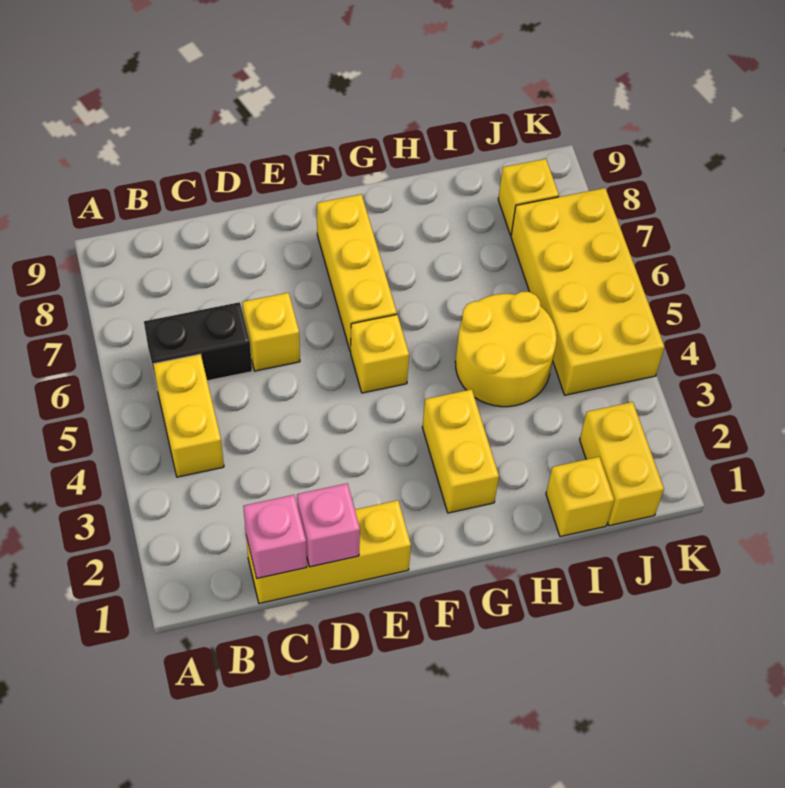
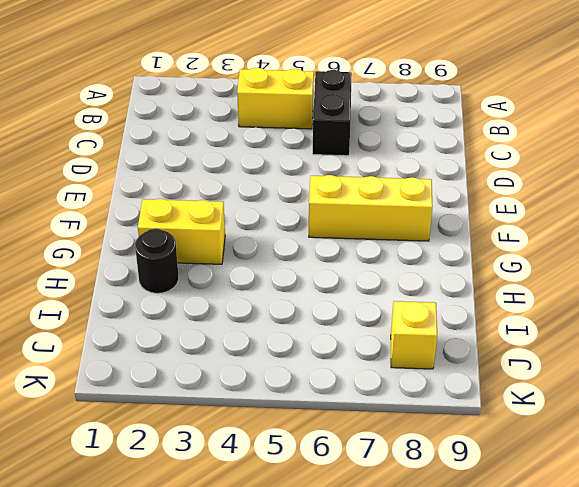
black round brick H2 level 1 -> none
none -> yellow brick C1:E1 level 1
none -> yellow brick D6 level 1
none -> yellow brick F5 level 1

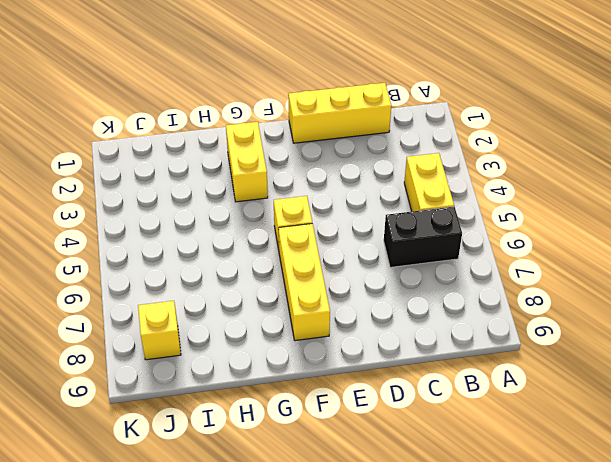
none -> yellow brick D6 level 1
none -> yellow round brick H4:I5 level 1
none -> yellow brick I1 level 1

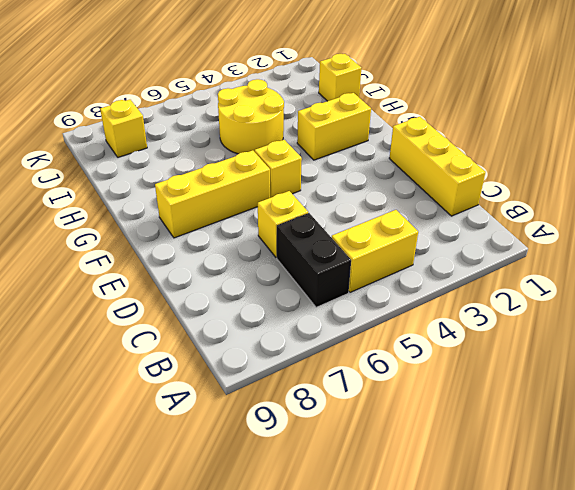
none -> yellow brick J1:J2 level 1
none -> yellow brick J4:K7 level 1
none -> pink brick C1 level 2

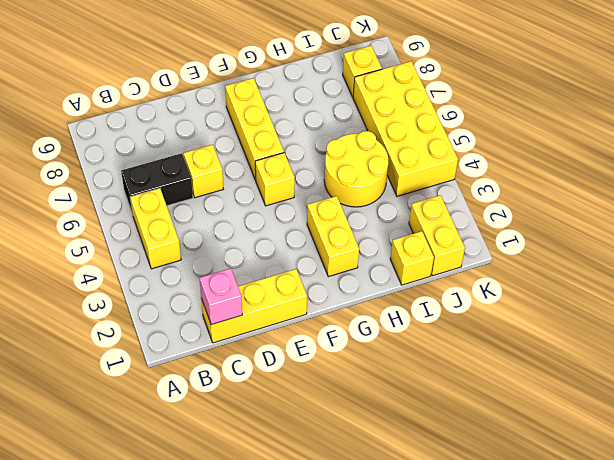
none -> pink brick D1 level 2

